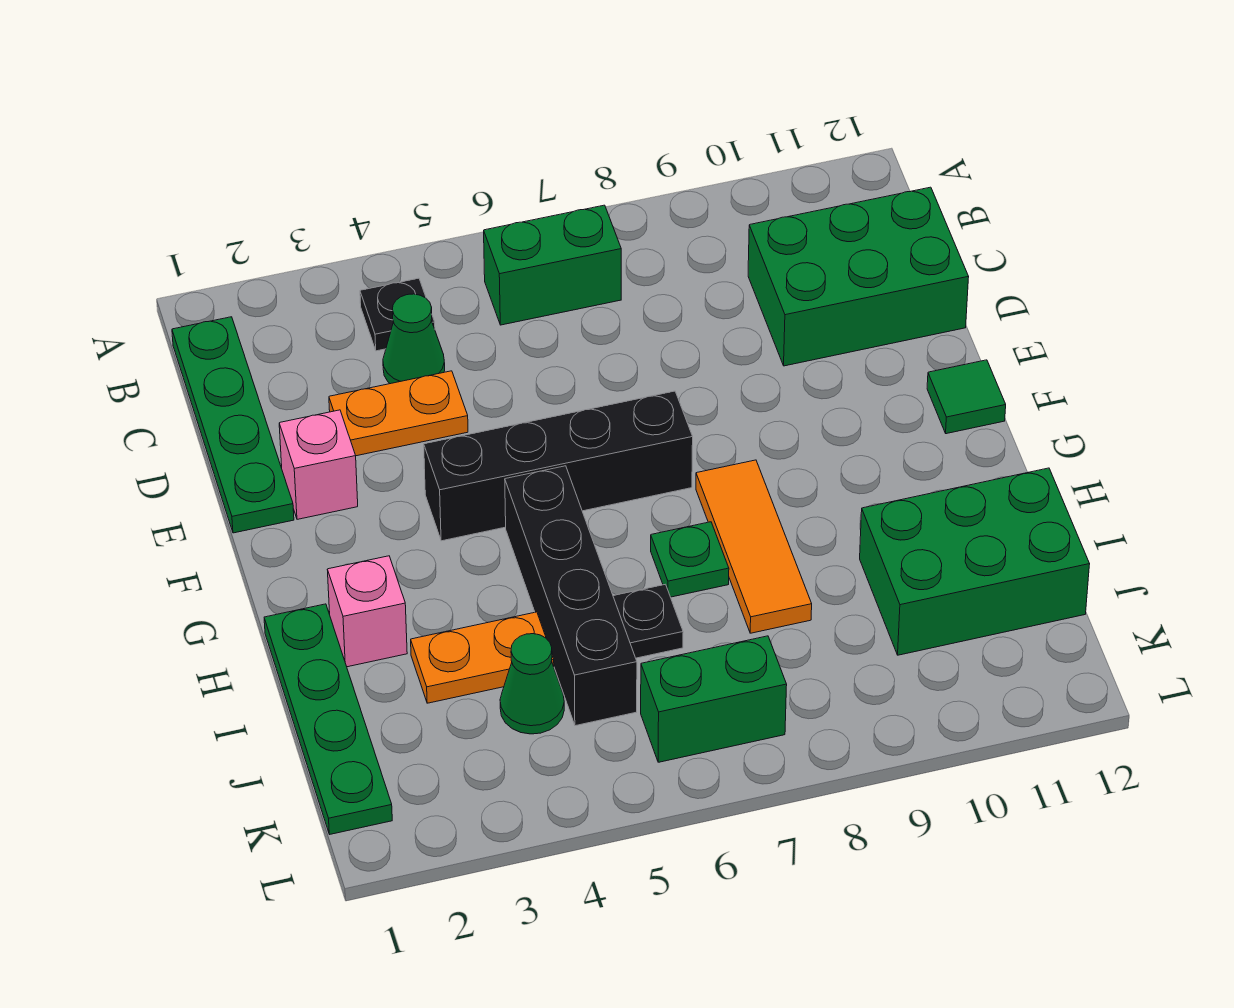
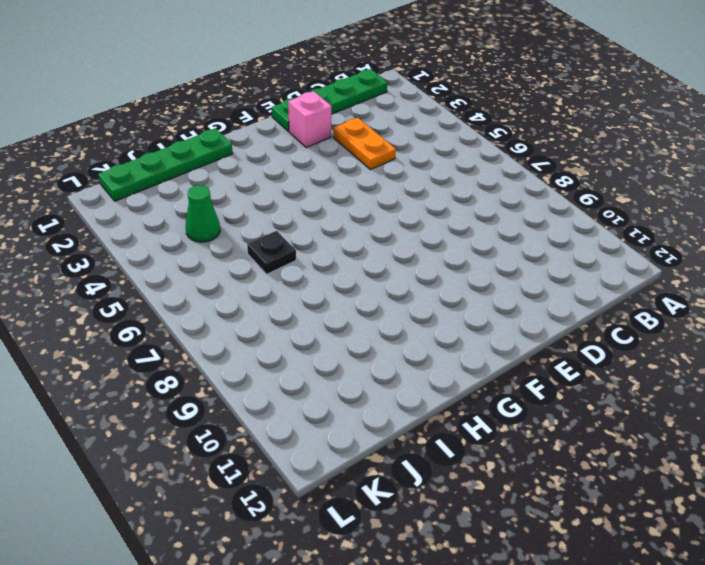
none -> black plate B4 level 1
none -> green brick B6:B7 level 1
none -> green cone C4 level 1

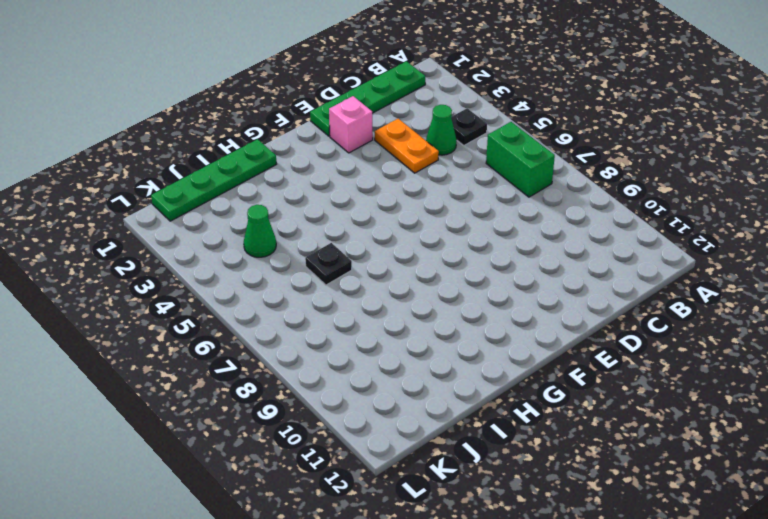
none -> green brick C10:D12 level 1
none -> black brick F4:F7 level 1
none -> green tile F12 level 1

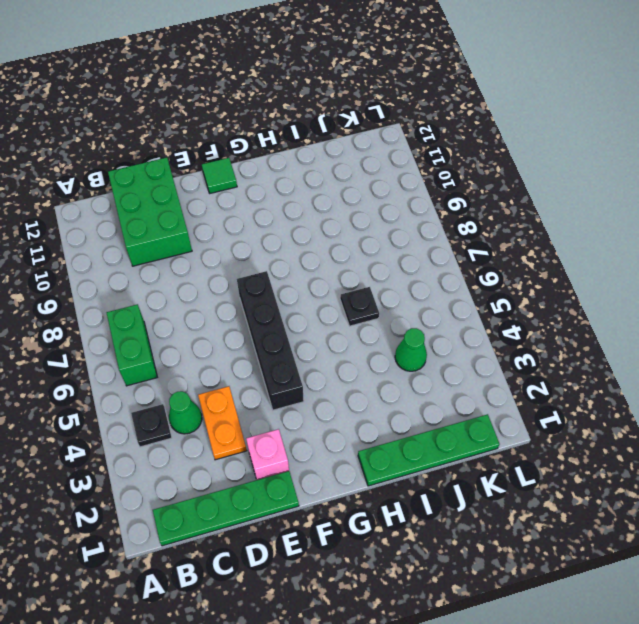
none -> black brick G5:J5 level 1
none -> orange tile G8:I8 level 1
none -> pink brick H2 level 1

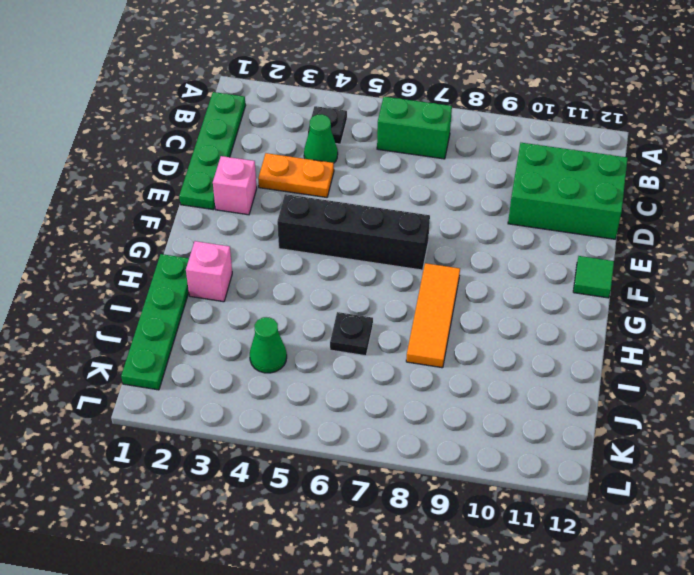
none -> black brick G5:J5 level 1
none -> green plate H7 level 1
none -> orange plate I3:I4 level 1

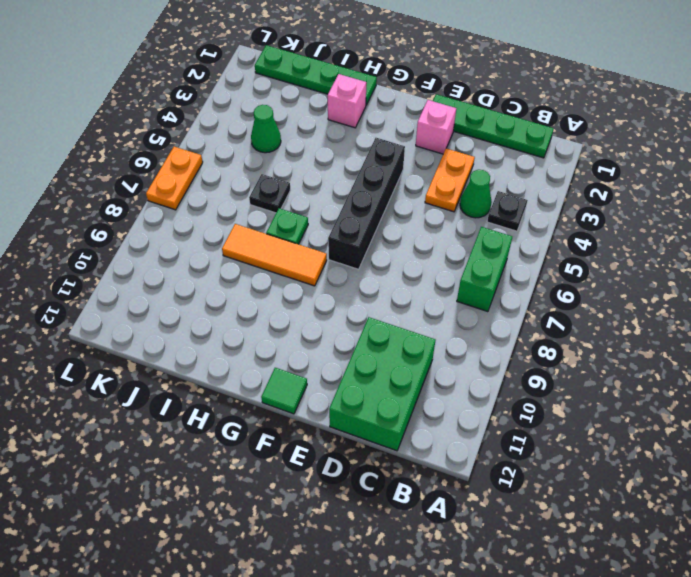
orange plate L6:L7 level 1 -> orange plate I3:I4 level 1
none -> black brick G5:J5 level 1
none -> green brick I10:J12 level 1
none -> green brick K6:K7 level 1

